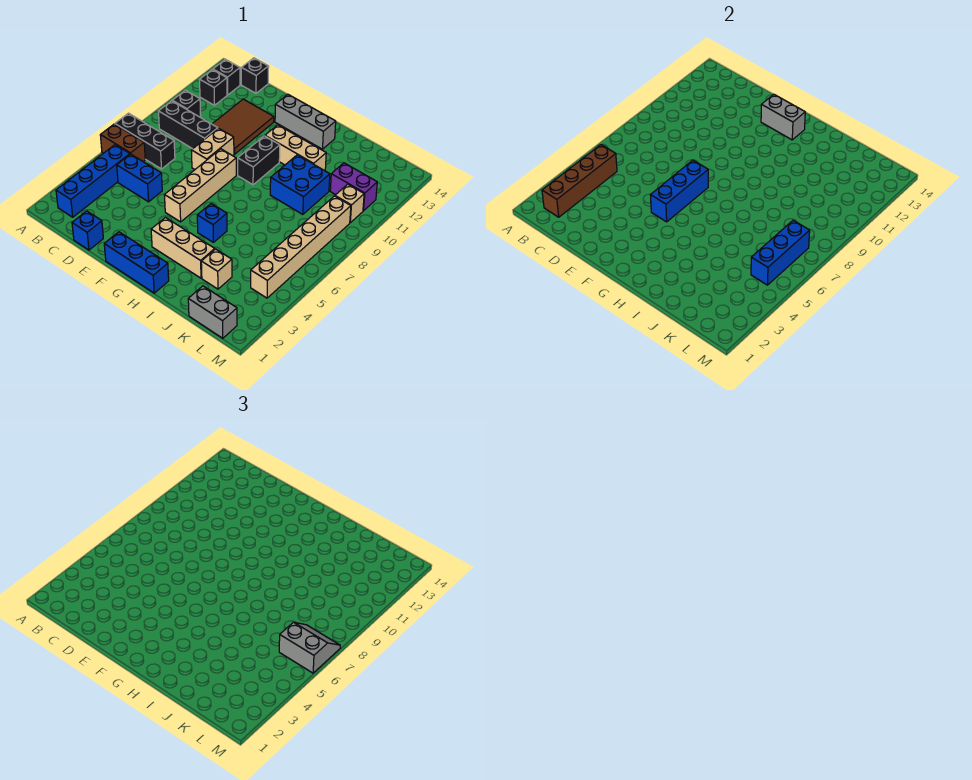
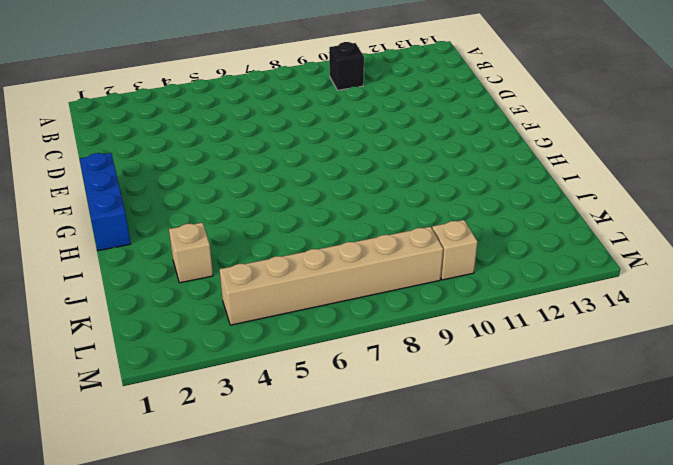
none -> brown brick A6:B6 level 1
none -> black brick A7:C7 level 1
none -> blue brick B2:B5 level 1
none -> black brick B9:D9 level 1

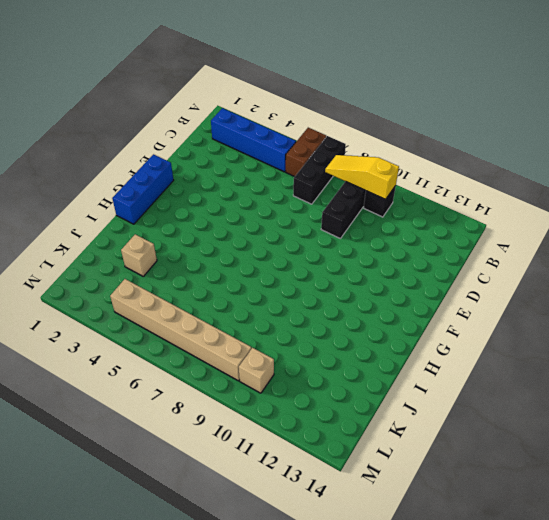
yellow slope B8:B10 level 2 top 10 -> none
none -> black brick B12 level 1
none -> black brick B13 level 1
none -> blue brick C5:D5 level 1
none -> black brick C14 level 1

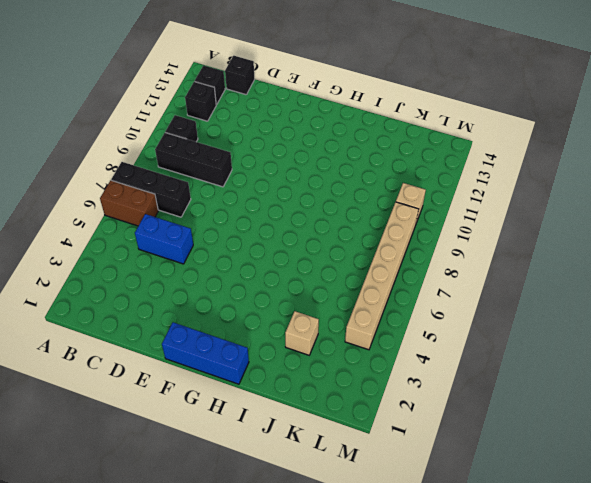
none -> blue brick B2:B5 level 1
none -> blue brick D1 level 1
none -> brown tile D10:E12 level 1
none -> tan brick E8:E9 level 1

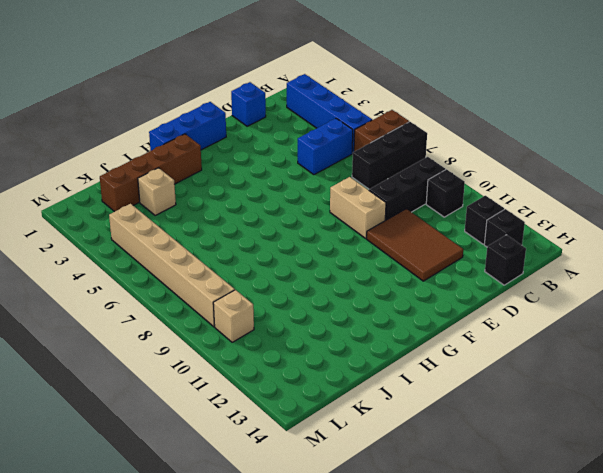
brown brick H2:K2 level 1 -> brown brick B2:B5 level 2
none -> tan brick F5:F8 level 1
none -> grey brick F13:H13 level 1
none -> tan brick G3:I3 level 1
none -> black brick G9:G10 level 1

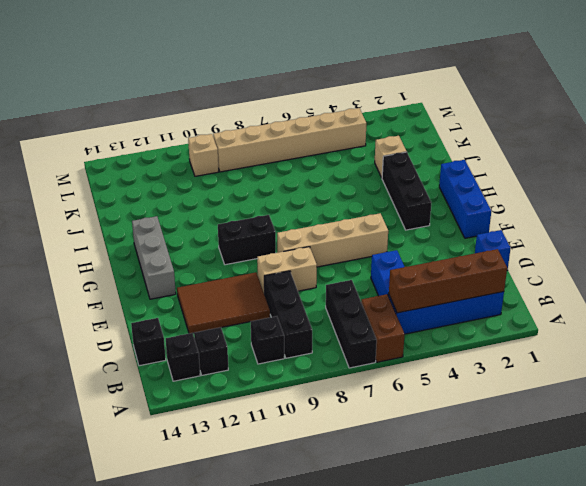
black brick G3:I3 level 1 -> tan brick G3:I3 level 1
none -> tan brick G11:I11 level 1
none -> blue brick H5 level 1
none -> blue brick I9:J10 level 1
none -> grey brick K1:L1 level 1

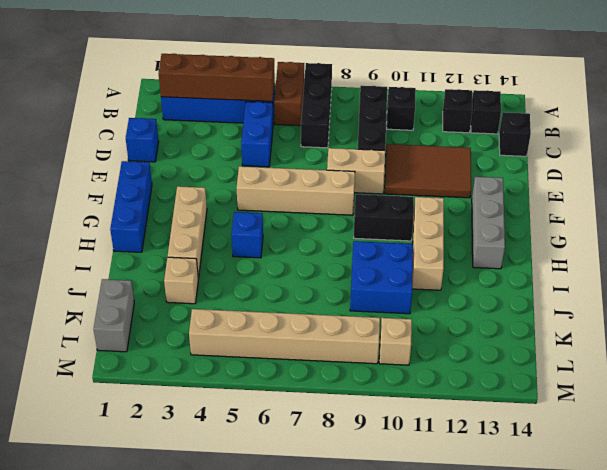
none -> purple brick K11:L11 level 1
none -> blue brick F5:F7 level 2
none -> grey brick F13:G13 level 2
none -> blue brick L5:L7 level 2

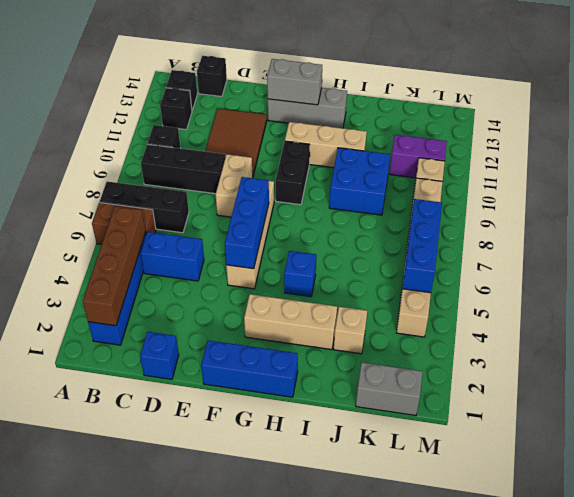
none -> grey slope L6:M7 level 3 top 6

